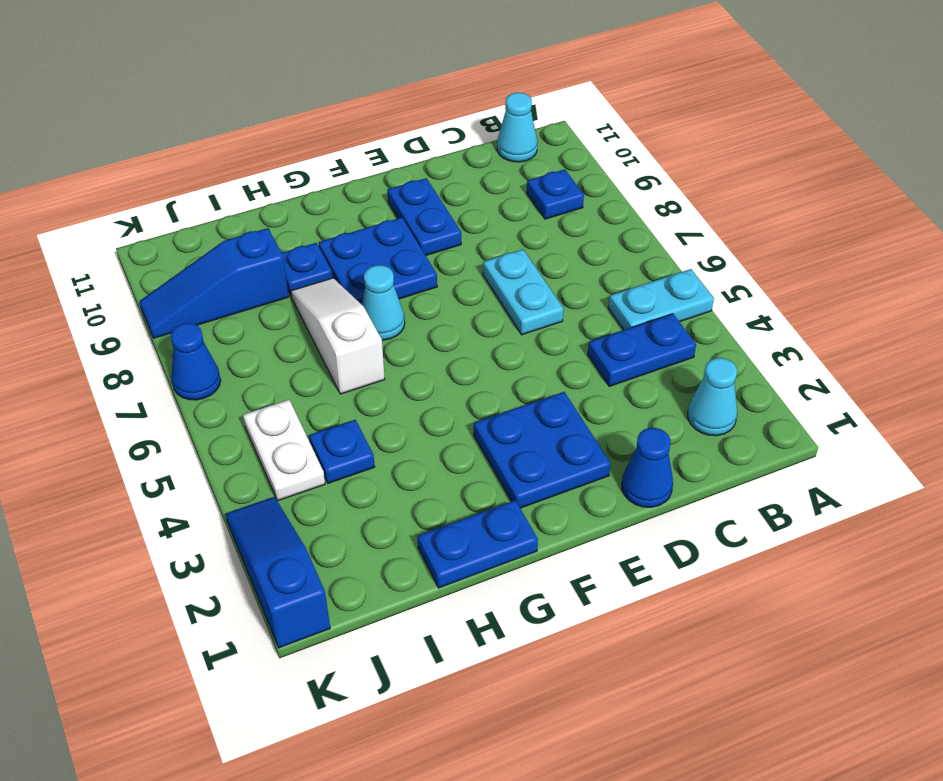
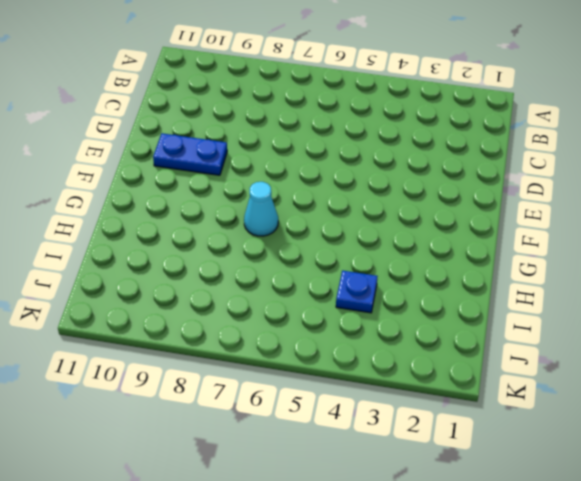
none -> cyan plate A5:B5 level 1
none -> cyan cone B2 level 1
none -> blue plate B4:C4 level 1

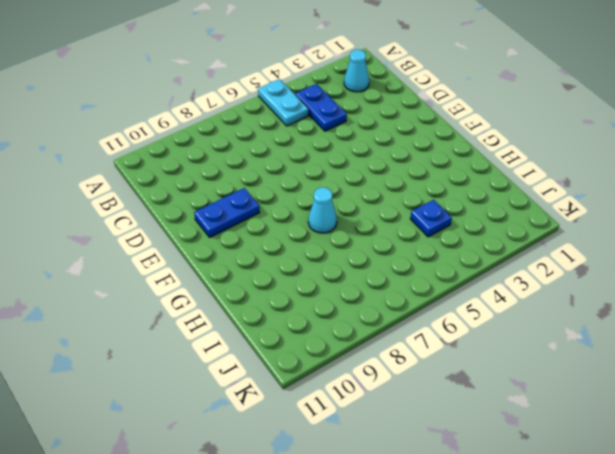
none -> blue plate B9 level 1
none -> cyan cone B11 level 1
none -> blue cone D1 level 1

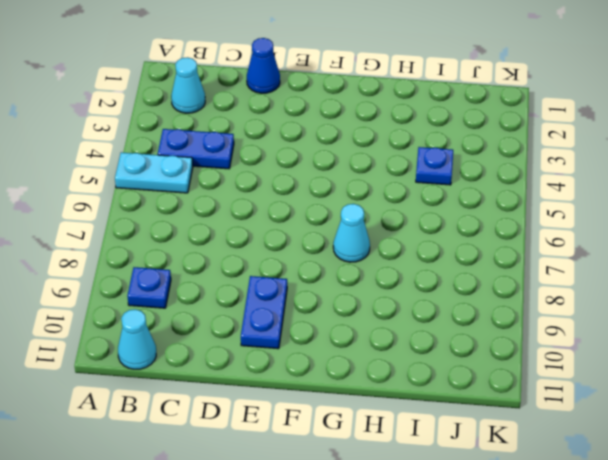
none -> cyan plate D6:D7 level 1
none -> blue plate E2:F3 level 1
none -> blue plate F8:G9 level 1

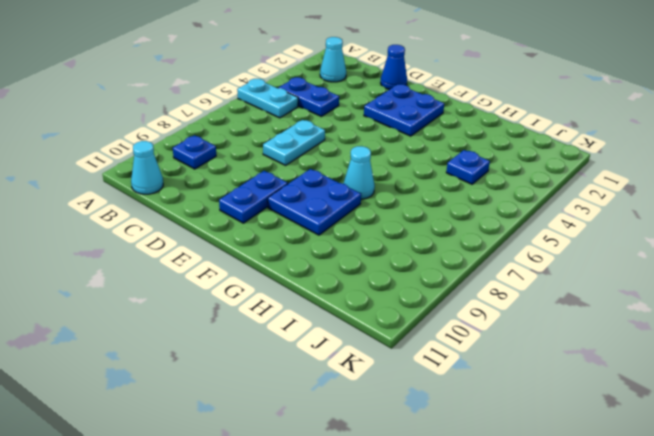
none -> blue plate G1:H1 level 1
none -> white slope H6:H8 level 1 top 6
none -> blue plate H9 level 1

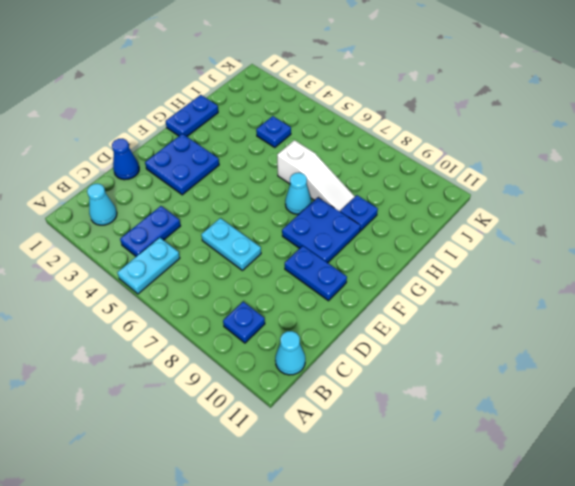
none -> blue slope I9:K9 level 1 top I
none -> white plate J4:J5 level 1
none -> blue slope K1:K3 level 1 top 1

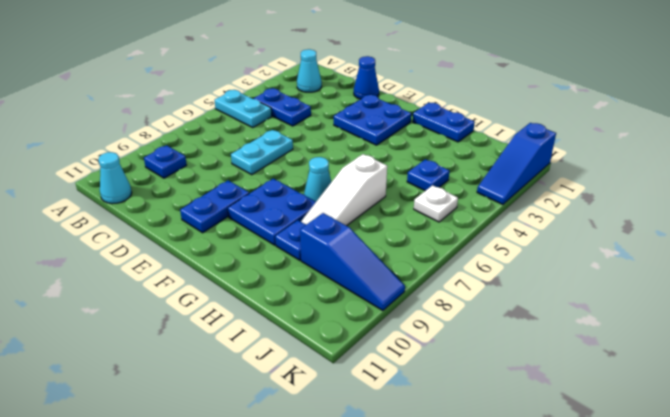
white plate J5 level 1 -> white plate J4:J5 level 1
none -> blue cone K7 level 1

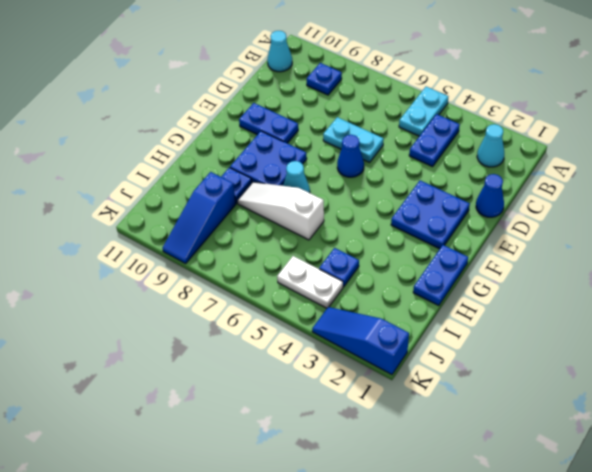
blue cone E6 level 1 -> blue cone K7 level 1

